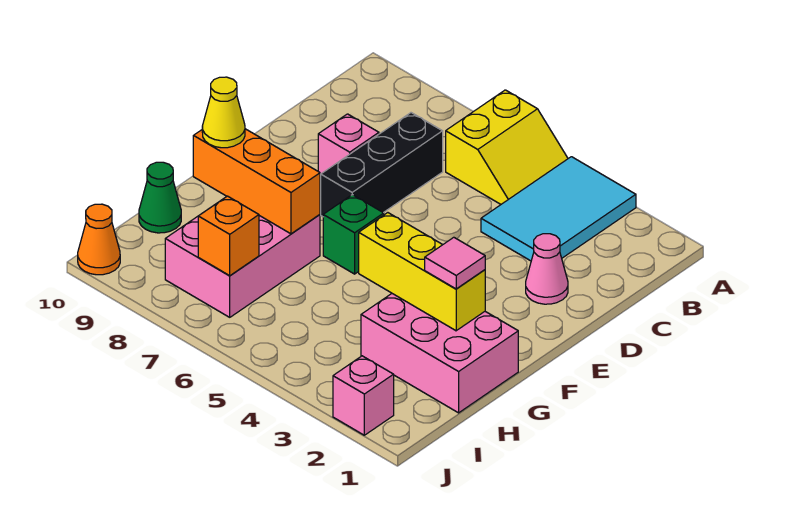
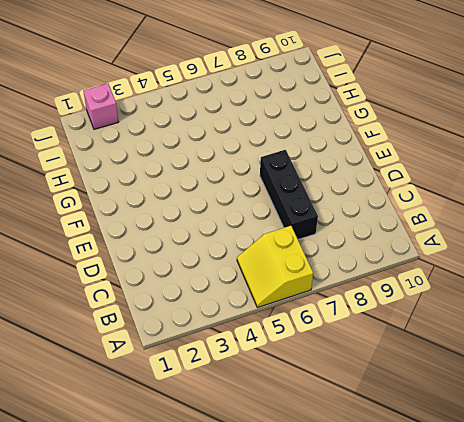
none -> cyan tile A3:C4 level 1
none -> pink cone D2 level 1
none -> pink brick D8 level 1

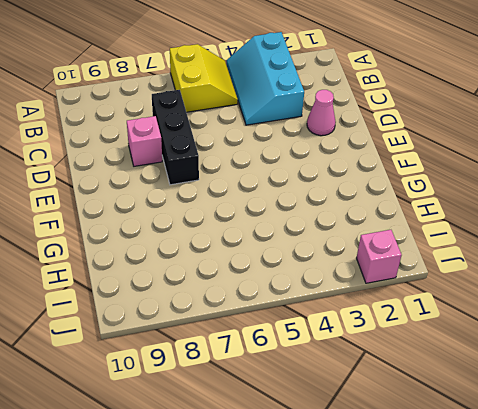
cyan slope A3:C4 level 1 top 3 -> cyan tile A3:C4 level 1
none -> green brick F6 level 1
none -> pink brick G1:H3 level 1
none -> pink brick G7:I8 level 1

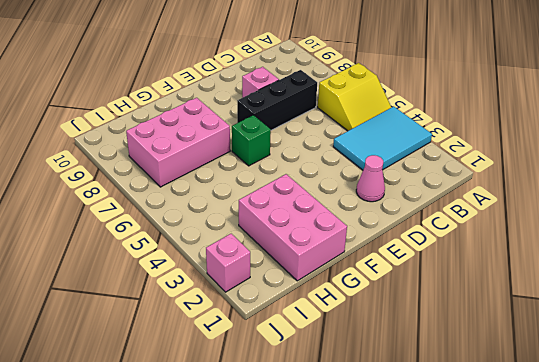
none -> green cone H10 level 1
none -> orange cone J10 level 1
none -> yellow brick G2:G4 level 2

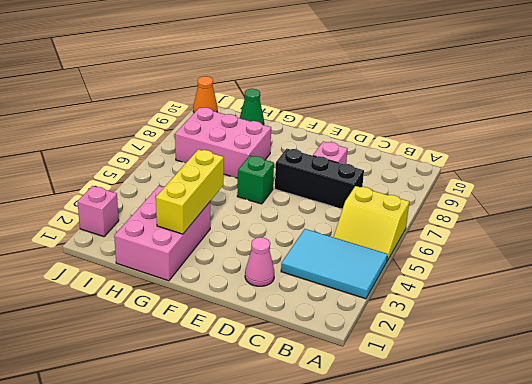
none -> orange brick G7:G9 level 2
none -> orange brick I7 level 2
none -> pink tile G2 level 3

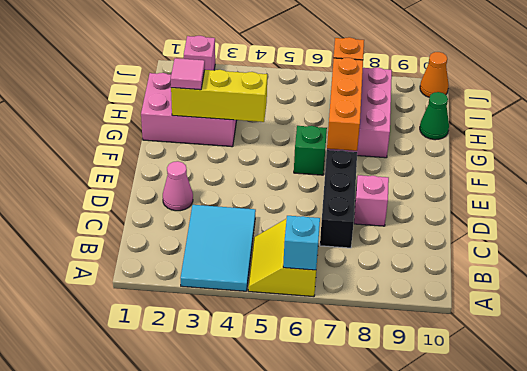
cyan brick A6 level 2 -> none
orange brick F7:H7 level 2 -> orange brick G7:G9 level 2
none -> yellow cone G9 level 3

